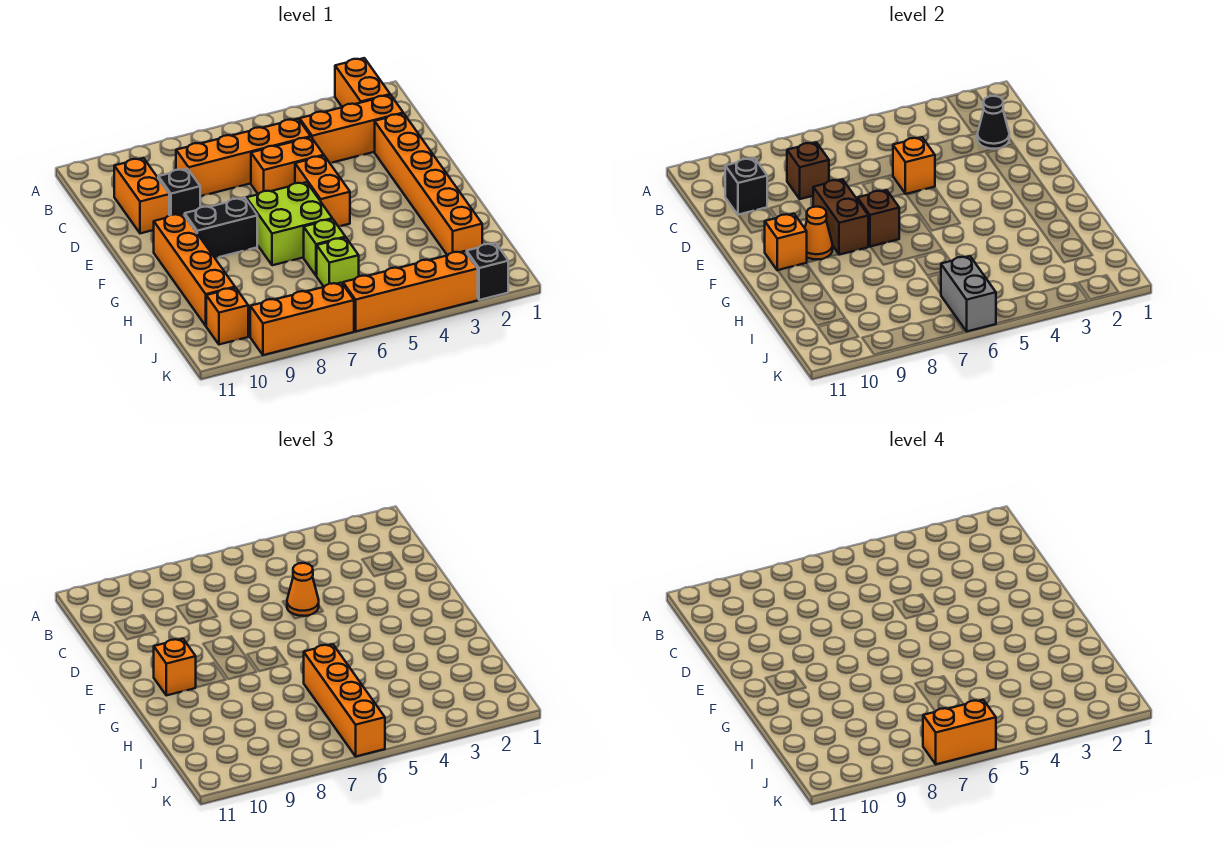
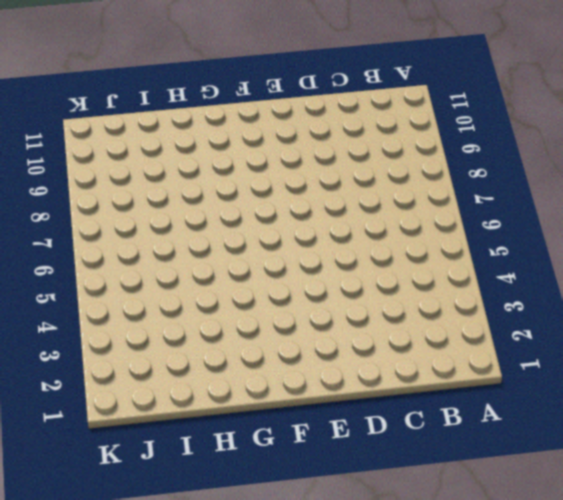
none -> orange brick A2:B2 level 1
none -> orange brick C2:C4 level 1
none -> orange brick C5:C8 level 1
none -> orange brick C10:D10 level 1

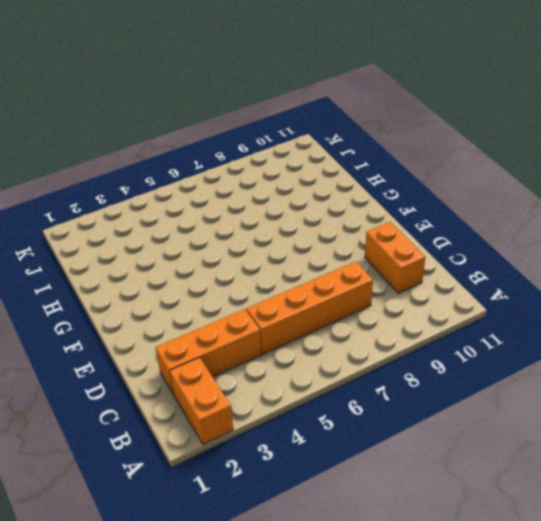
none -> orange brick D2:I2 level 1
none -> orange brick D5:D6 level 1
none -> black brick D9 level 1
none -> orange brick E5:F5 level 1

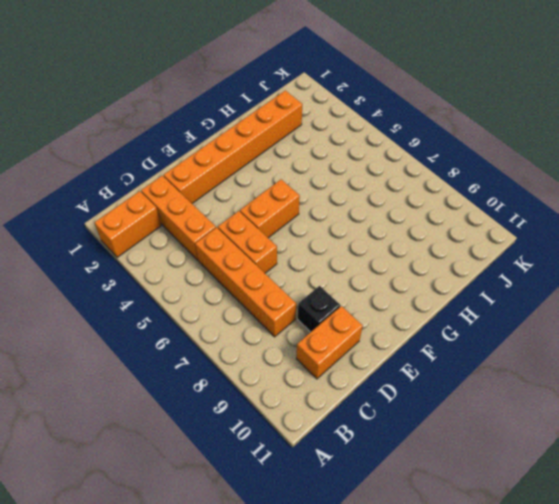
none -> lime brick F6:G7 level 1
none -> black brick F8:F9 level 1
none -> orange brick F10:I10 level 1
none -> lime brick H6 level 1

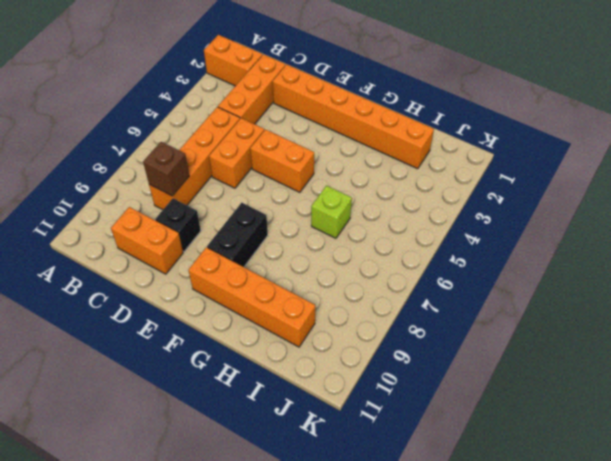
none -> lime brick F6:G7 level 1
none -> lime brick I6 level 1
none -> orange brick J10 level 1
none -> black brick K2 level 1

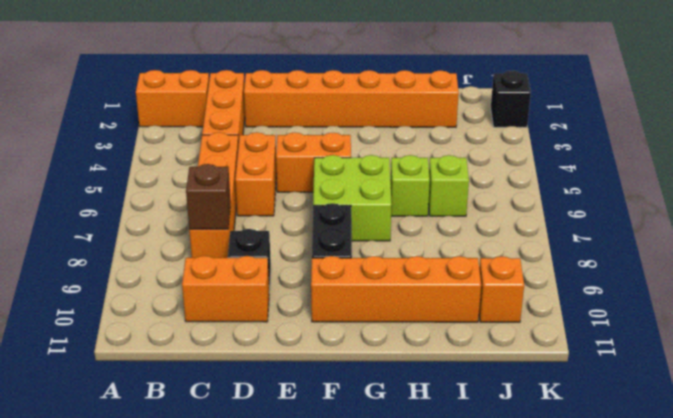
none -> orange brick K3:K6 level 1
none -> orange brick K7:K9 level 1
none -> black cone C2 level 2
none -> black brick C10 level 2

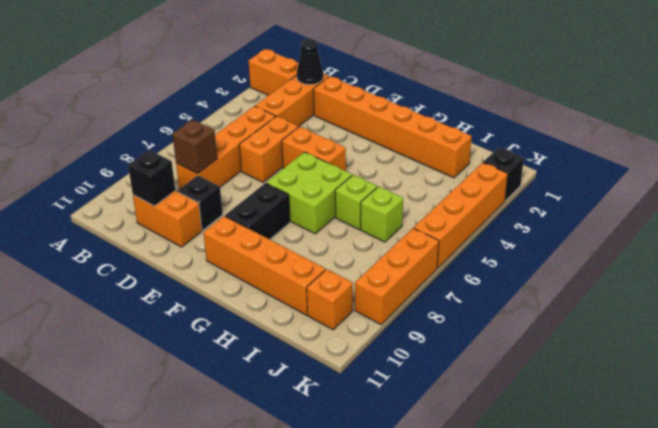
none -> orange brick D5 level 2
none -> brown brick E8:F8 level 2
none -> brown brick F7 level 2
none -> orange cone F9 level 2

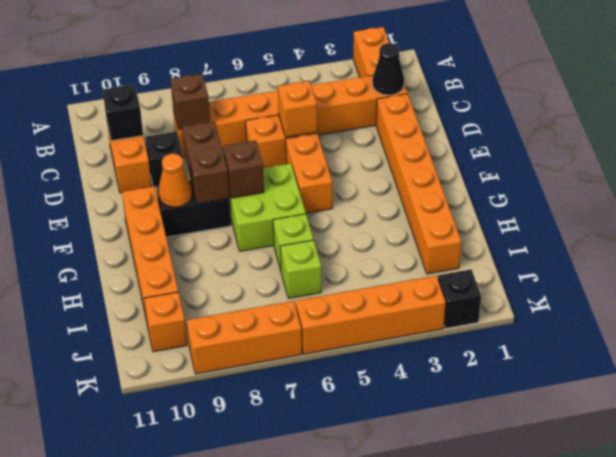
none -> orange brick F10 level 2
none -> grey brick J6:K6 level 2
none -> orange cone D5 level 3
none -> orange brick F10 level 3

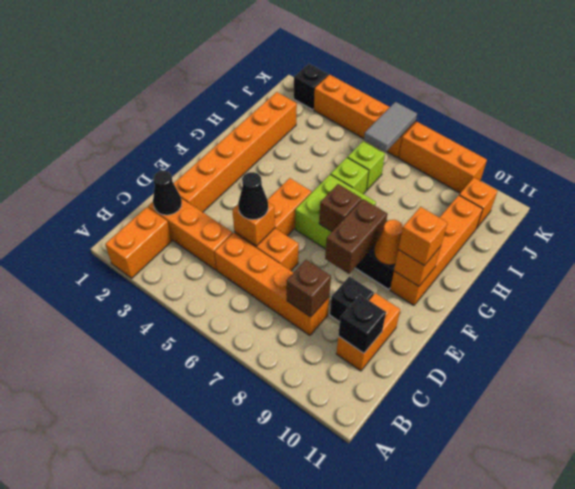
black cone D5 level 3 -> orange cone D5 level 3
grey tile J6:K6 level 2 -> grey brick J6:K6 level 2
none -> orange brick H6:K6 level 3
none -> orange brick K6:K7 level 4

